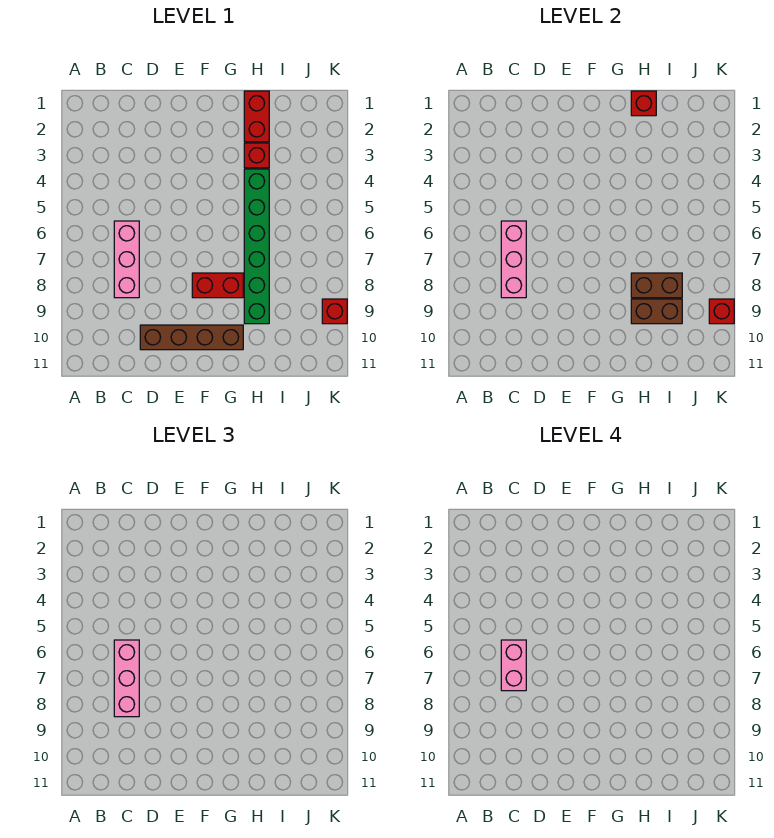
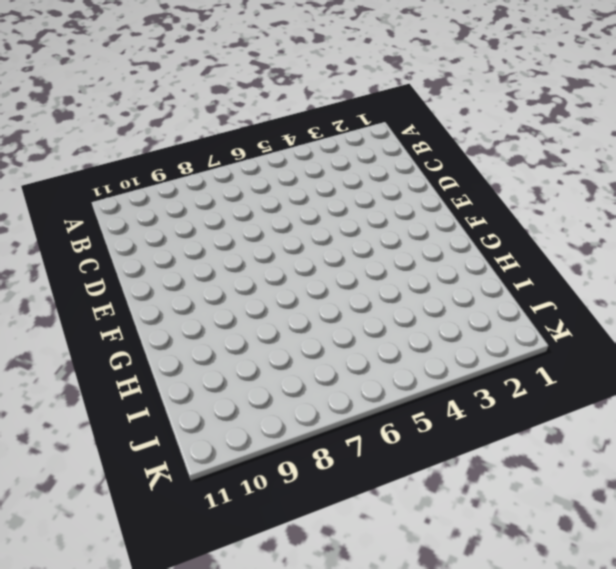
none -> pink brick C6:C8 level 1
none -> brown brick D10:G10 level 1
none -> red brick F8:G8 level 1

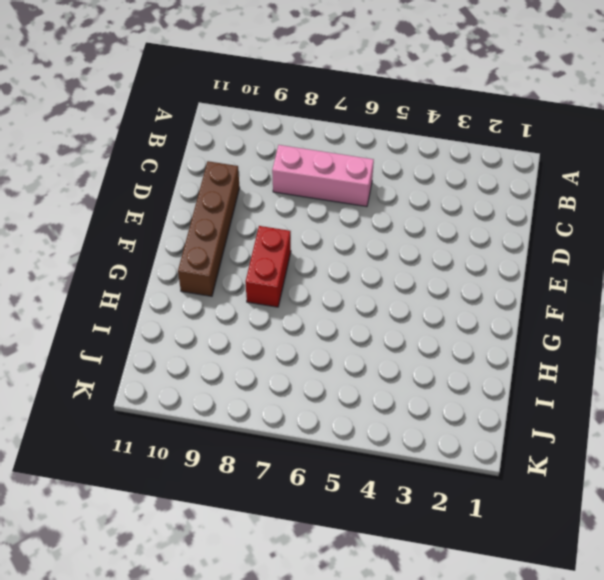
none -> red brick H1:H2 level 1
none -> red brick H3 level 1
none -> green brick H4:H9 level 1

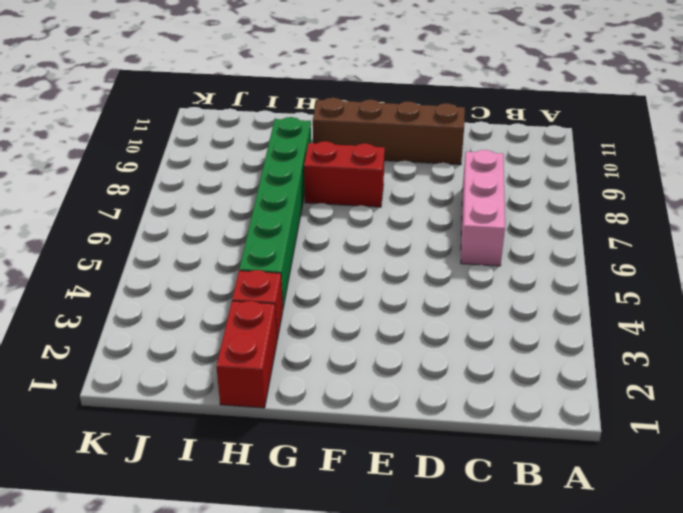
none -> red brick K9 level 1
none -> pink brick C6:C8 level 2
none -> red brick H1 level 2

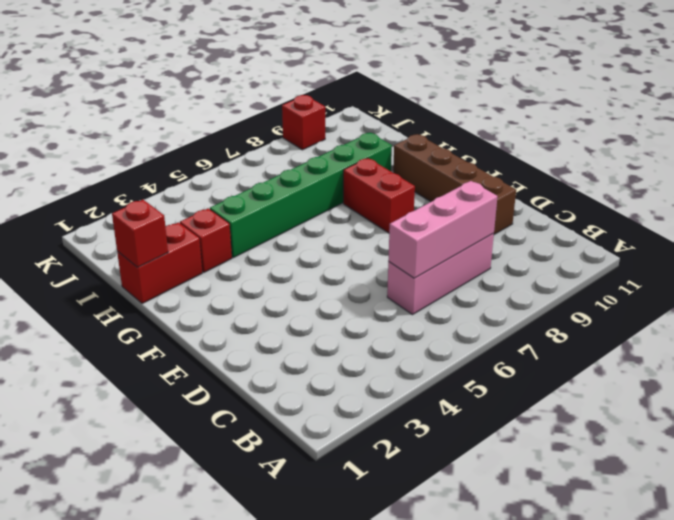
none -> brown brick H8:I8 level 2
none -> brown brick H9:I9 level 2
none -> red brick K9 level 2

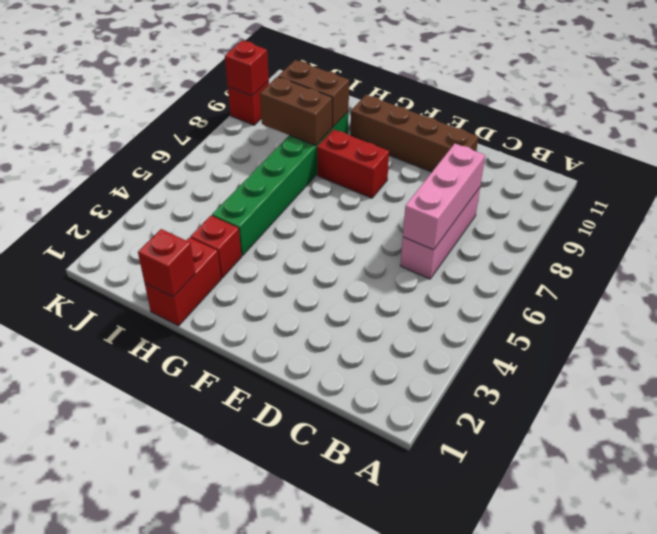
none -> pink brick C6:C8 level 3
none -> pink brick C6:C7 level 4

